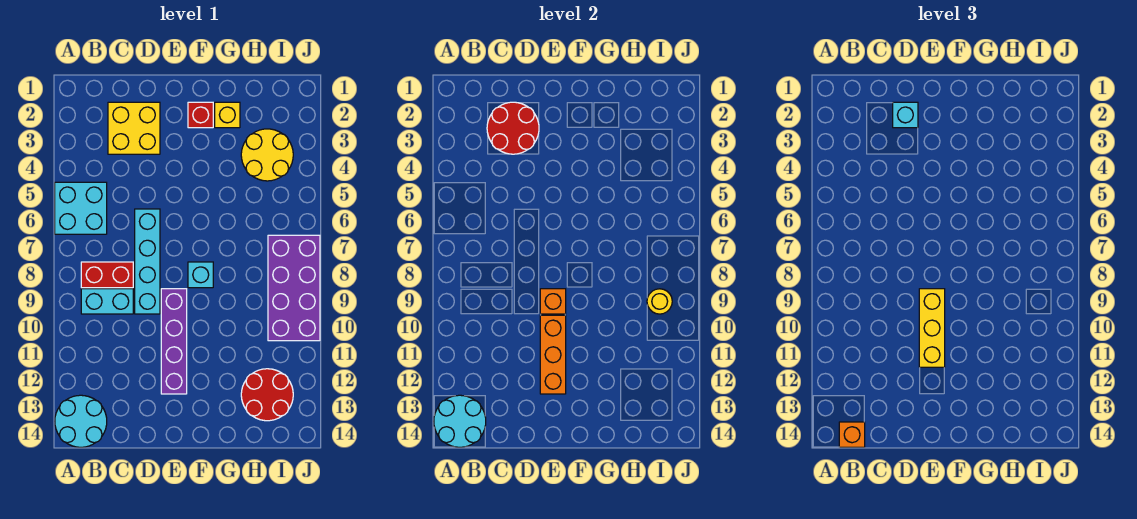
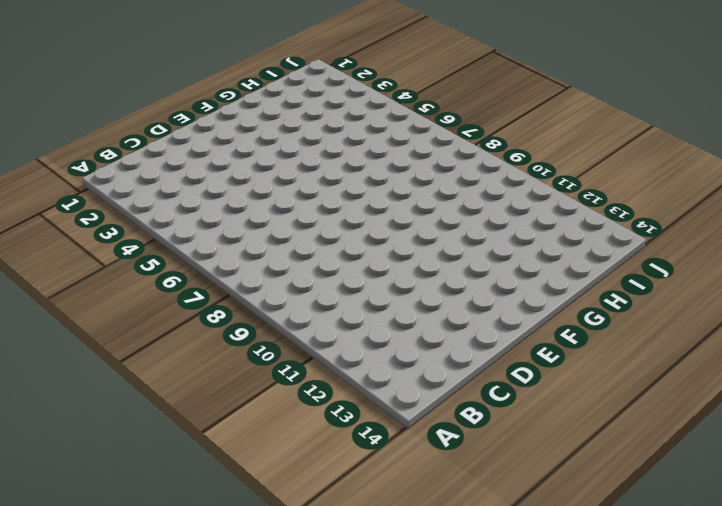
none -> cyan brick A5:B6 level 1
none -> cyan round brick A13:B14 level 1
none -> red brick B8:C8 level 1

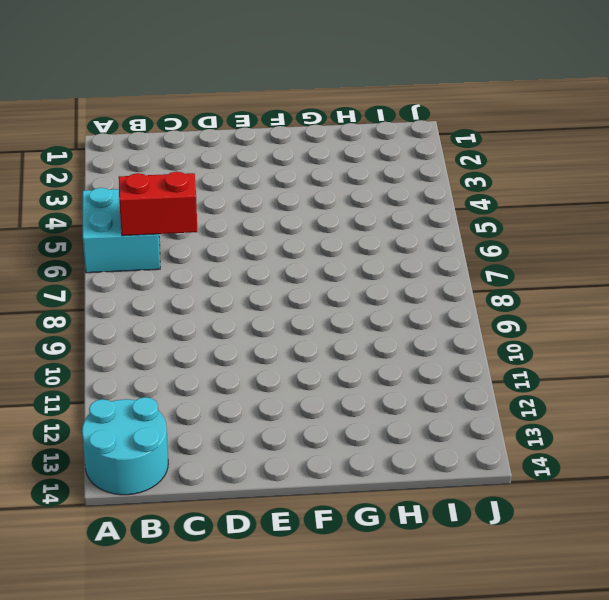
red brick B6:C6 level 2 -> red brick B8:C8 level 1
none -> cyan brick B9:C9 level 1
none -> yellow brick C2:D3 level 1
none -> cyan brick D6:D9 level 1

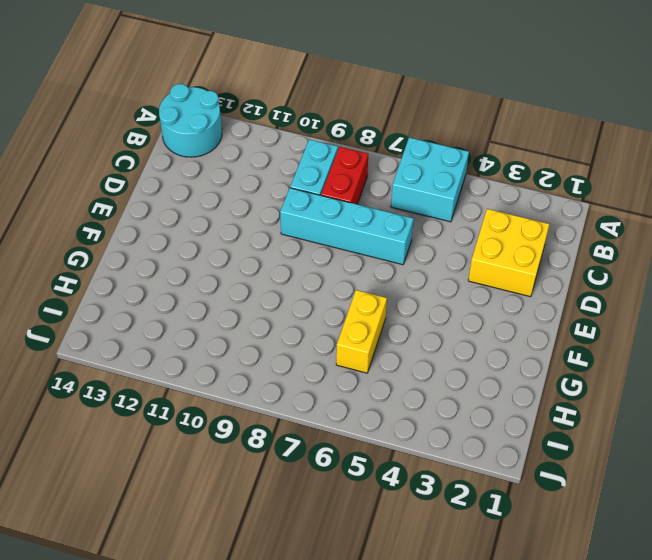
yellow brick G6:H6 level 1 -> none
none -> purple brick E9:E12 level 1
none -> red brick F2 level 1
none -> cyan brick F8 level 1

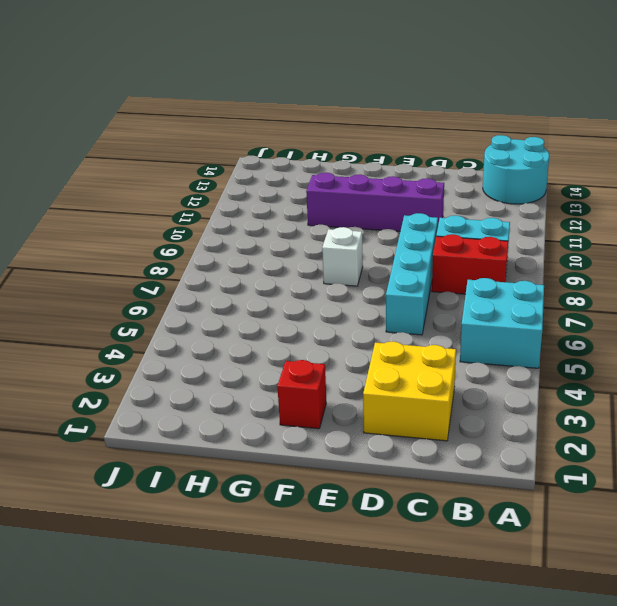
purple brick D11:G11 level 1 -> purple brick E9:E12 level 1
white brick F8 level 1 -> cyan brick F8 level 1
none -> yellow brick G2 level 1
none -> yellow round brick H3:I4 level 1
none -> red round brick H12:I13 level 1

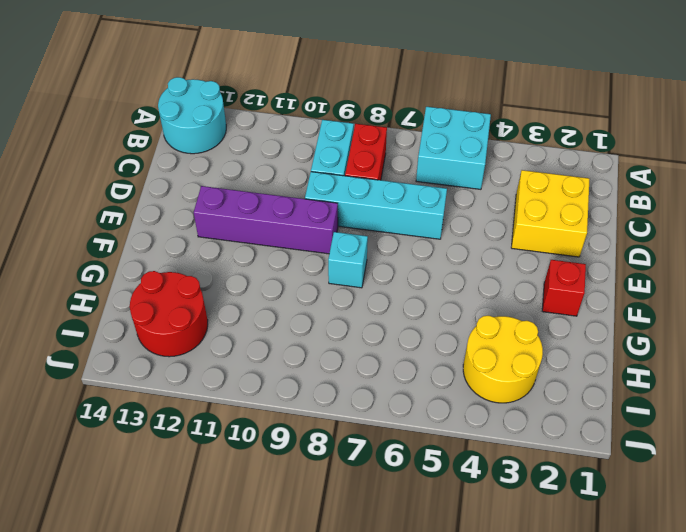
none -> yellow brick G2 level 1
none -> purple brick I7:J10 level 1
none -> cyan round brick A13:B14 level 2

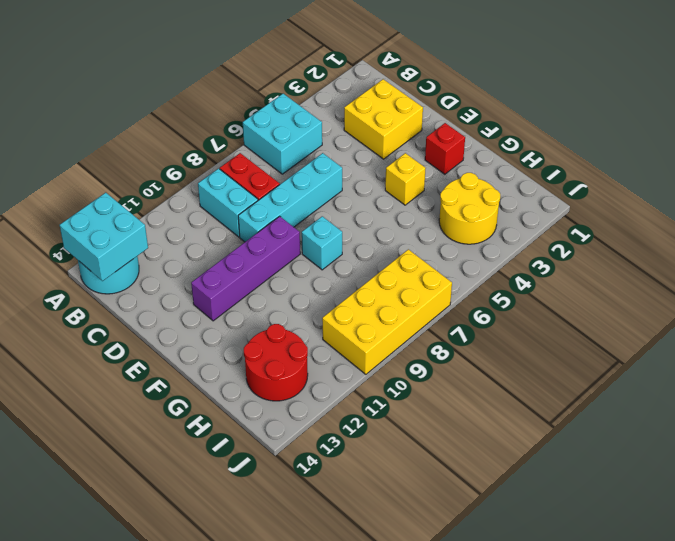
cyan brick A13:B14 level 2 -> cyan round brick A13:B14 level 2
yellow brick F4 level 1 -> yellow brick G2 level 1
yellow brick I7:J10 level 1 -> purple brick I7:J10 level 1
none -> red round brick C2:D3 level 2
none -> orange brick E9 level 2
none -> orange brick E10:E12 level 2

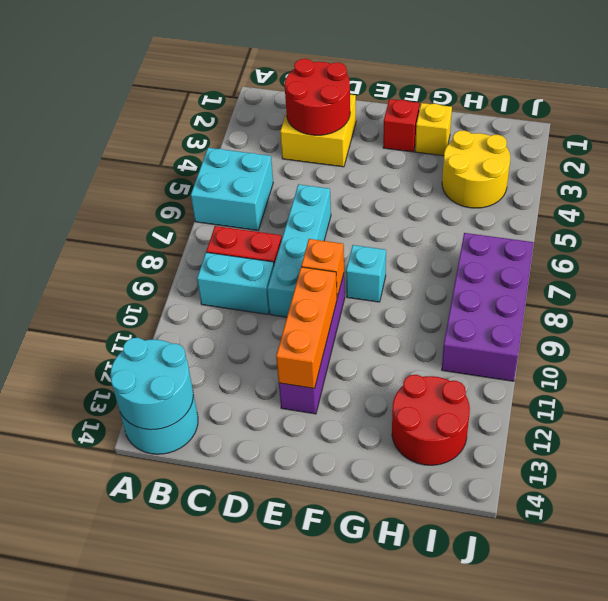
none -> yellow round brick I9 level 2
none -> orange brick B14 level 3
none -> cyan brick D2 level 3

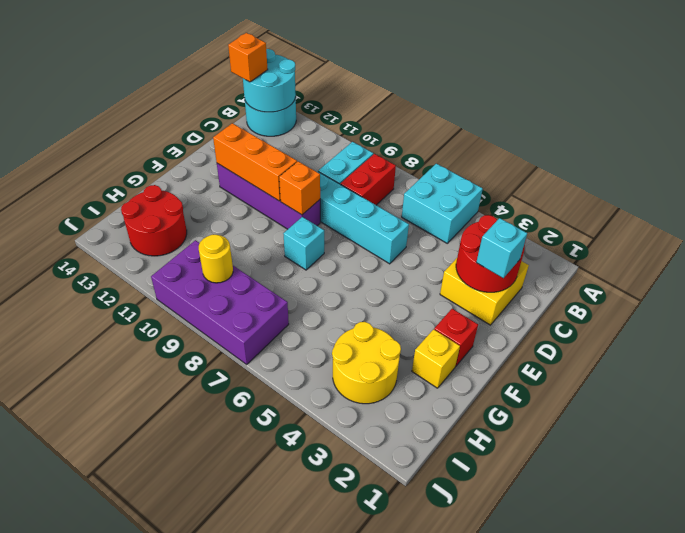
none -> yellow brick E9:E11 level 3

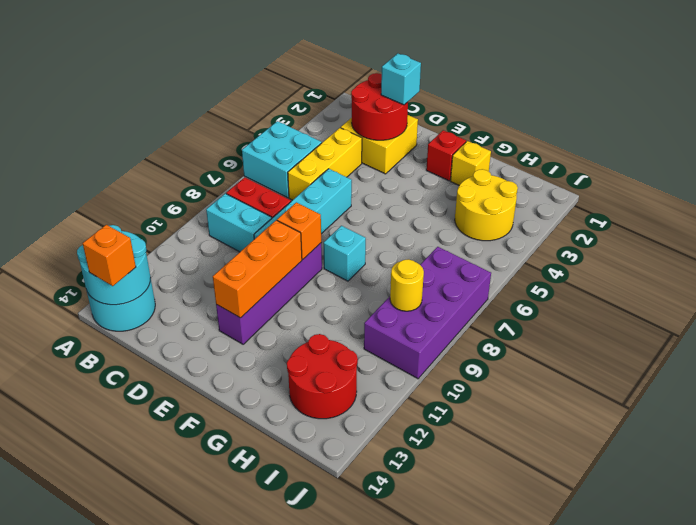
yellow brick C4:C6 level 1 -> yellow brick E9:E11 level 3

